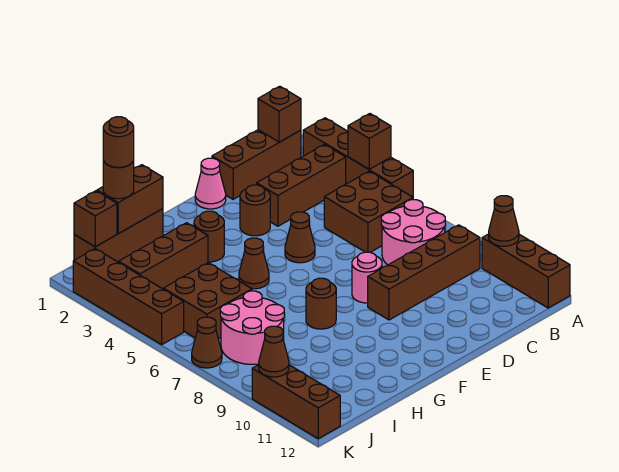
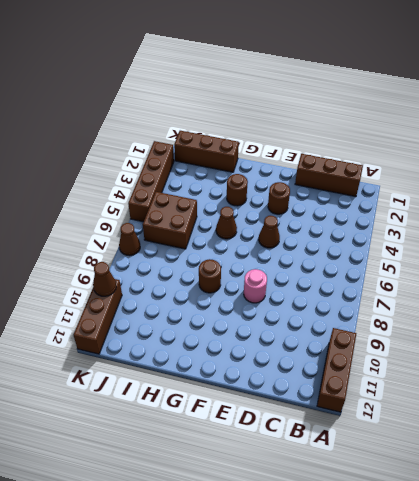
none -> brown brick A2:A5 level 1
none -> brown brick B3:D3 level 1
none -> brown brick B5:C6 level 1

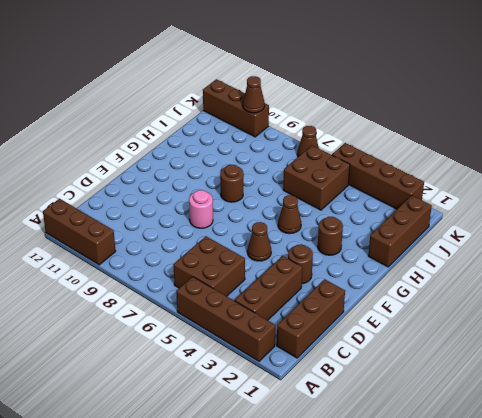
none -> pink round brick B7:C8 level 1
none -> brown brick B9:E9 level 1
none -> pink cone E1 level 1

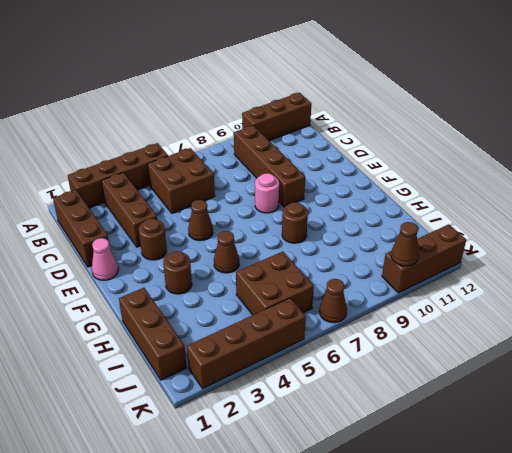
none -> pink round brick B7:C8 level 1
none -> brown brick H3:J3 level 1
none -> pink round brick I7:J8 level 1

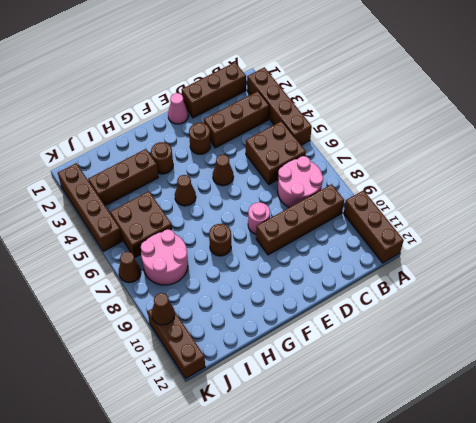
none -> brown brick H1:J1 level 1
none -> brown brick A4 level 2
none -> brown cone A10 level 2

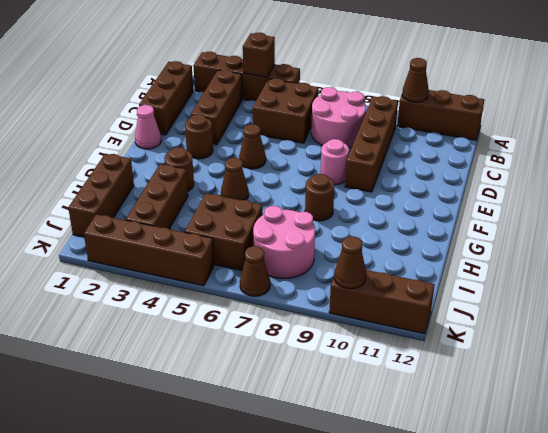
none -> brown brick B1 level 2
none -> brown brick H1:I1 level 2
none -> brown brick J1 level 2

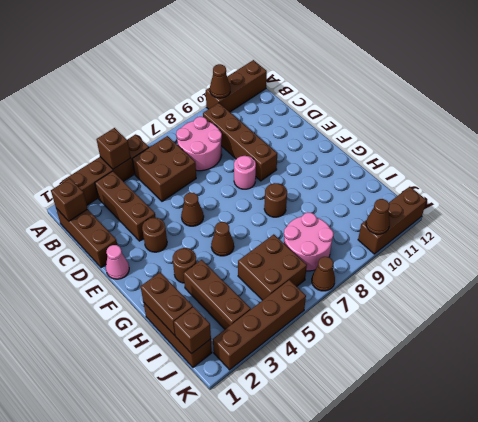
none -> brown round brick I1 level 3
none -> brown round brick I1 level 4

